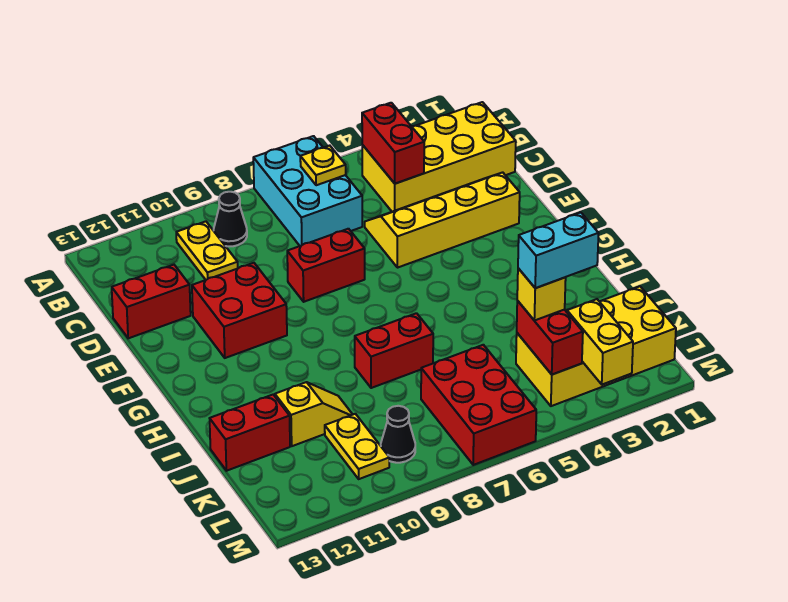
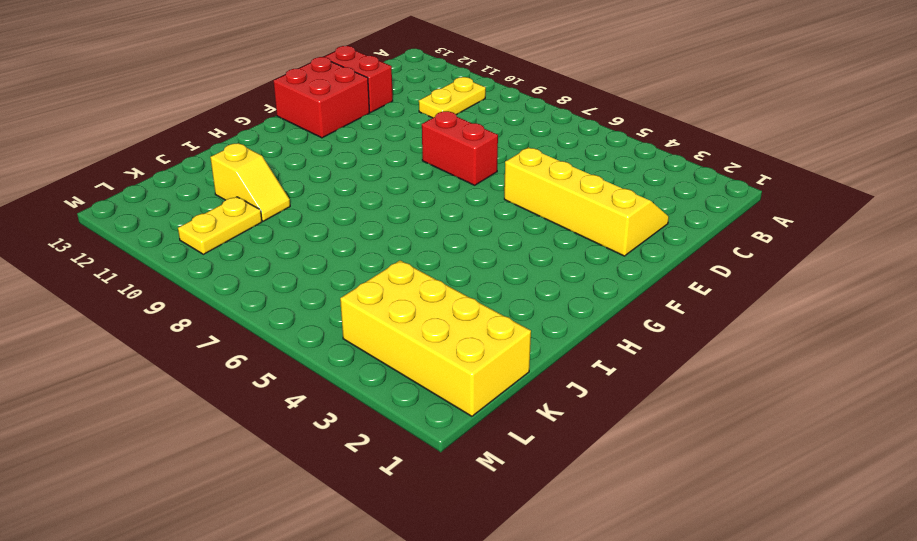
red brick E12:F13 level 1 -> red brick E10:F11 level 1
none -> cyan brick A6:C7 level 1
none -> yellow brick B1:C4 level 1
none -> black cone B9 level 1

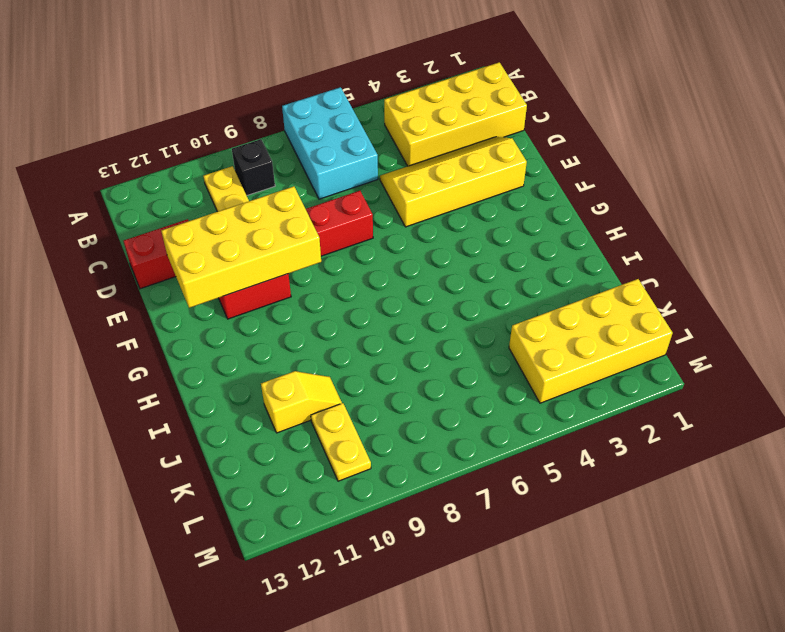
black brick B9 level 1 -> black cone B9 level 1
yellow brick E9:F12 level 2 -> none
none -> red brick I7:I8 level 1
none -> red brick J12:J13 level 1
none -> red brick K6:M7 level 1

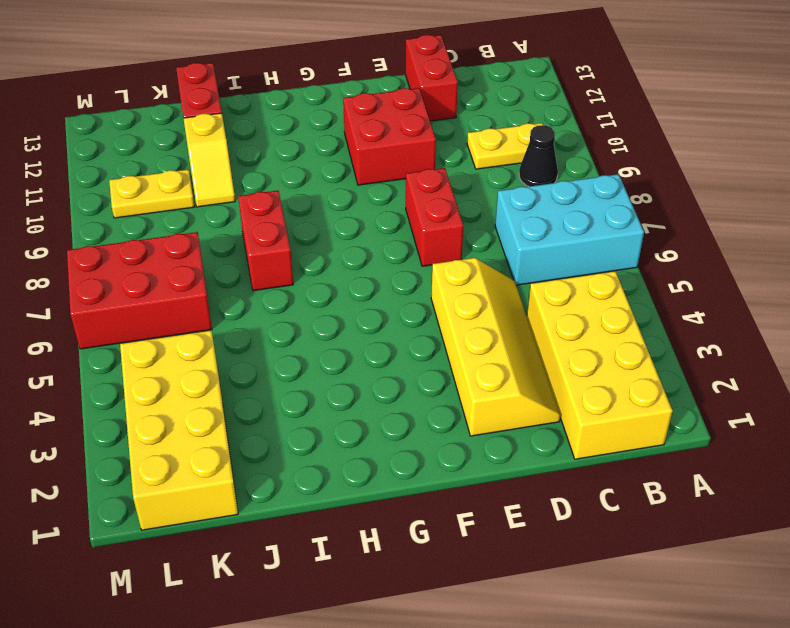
none -> black cone L9 level 1
none -> red brick B4:C4 level 2
none -> yellow plate B6 level 2

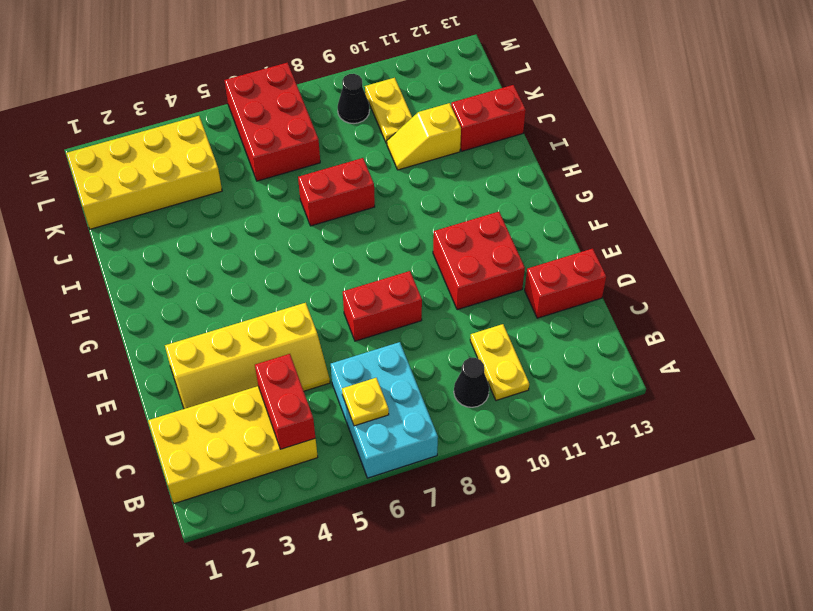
none -> red brick K4:L4 level 2
none -> yellow brick L3:M3 level 2
none -> yellow brick K4 level 3

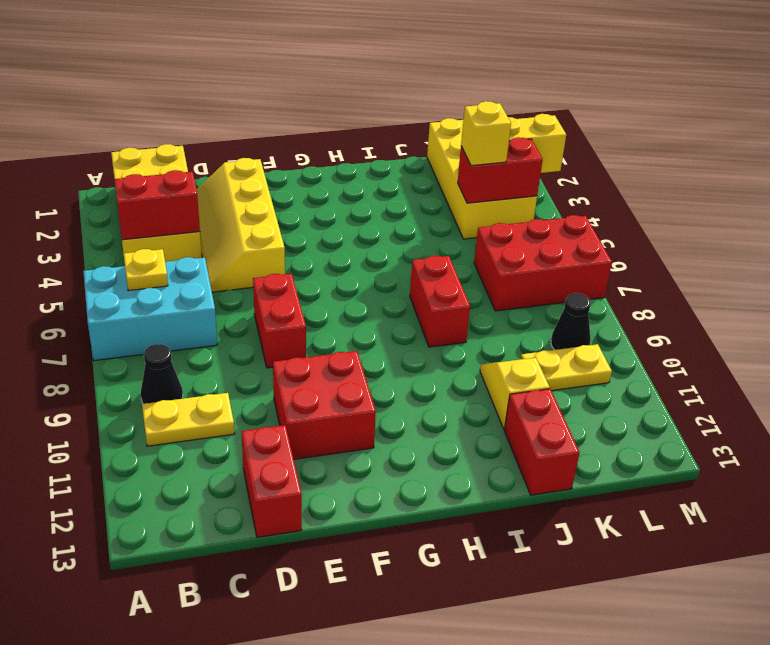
none -> cyan brick K3:K4 level 4

